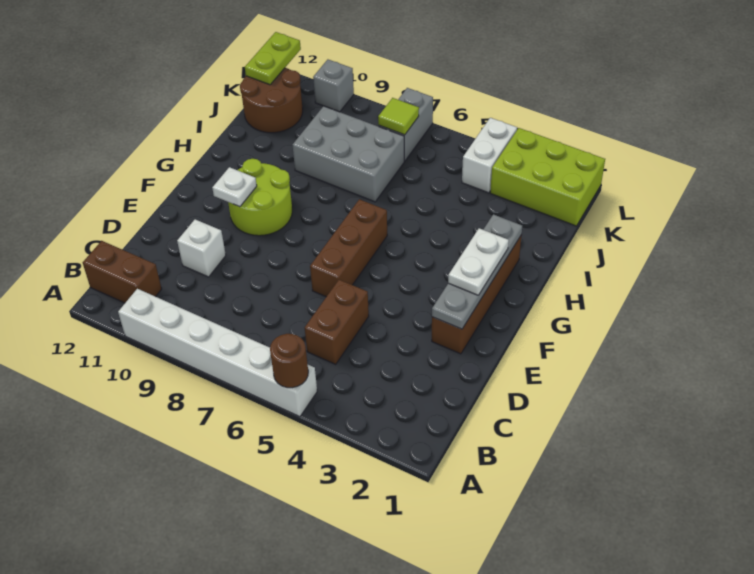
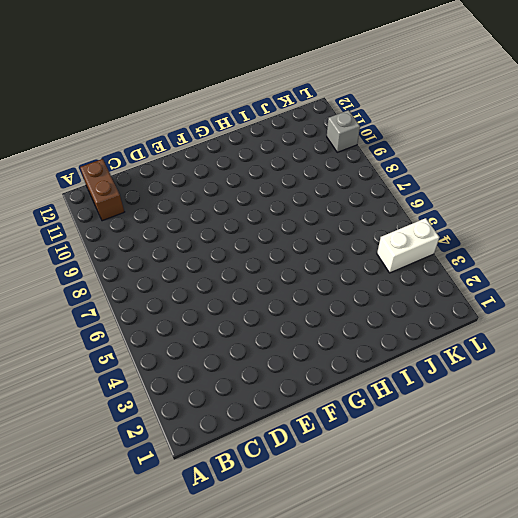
none -> white brick A5:A10 level 1
none -> brown brick C5:D5 level 1
none -> white brick D10 level 1

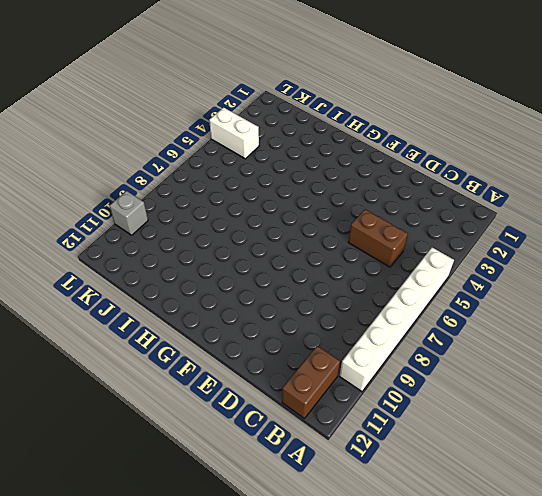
none -> white brick D10 level 1
none -> brown brick E2:H2 level 1
none -> brown brick E6:G6 level 1

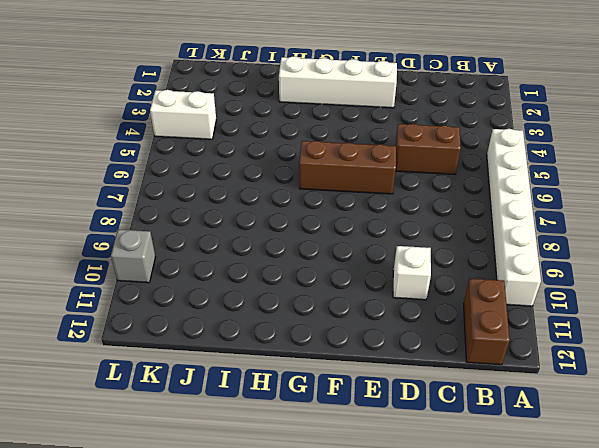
white brick E2:H2 level 1 -> brown brick E2:H2 level 1
none -> lime round brick F9:G10 level 1
none -> grey brick I7:J9 level 1
none -> brown round brick J11:K12 level 1

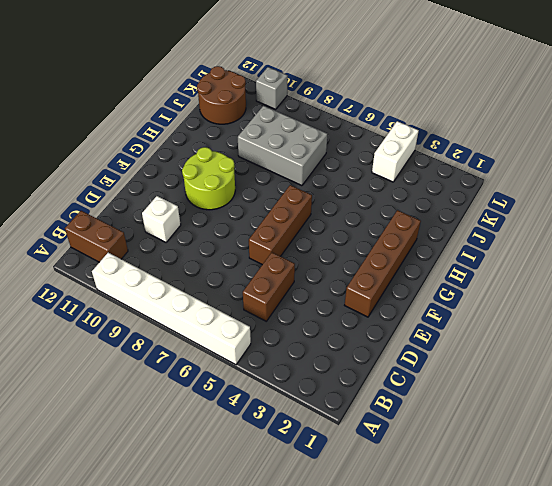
none -> lime brick K1:L3 level 1
none -> grey brick K7:L7 level 1
none -> brown round brick A5 level 2

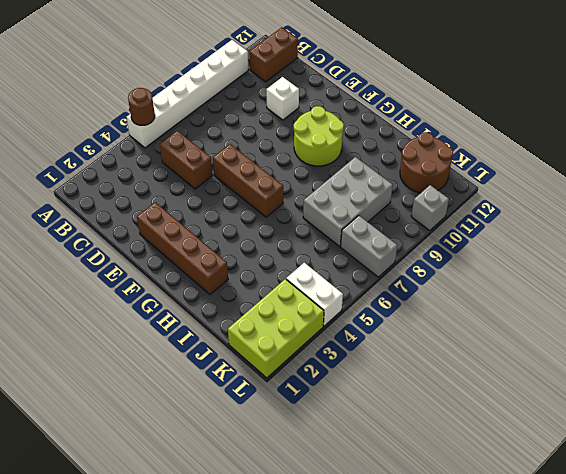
none -> grey plate E2:H2 level 2
none -> white plate F10 level 2
none -> lime tile K7 level 2

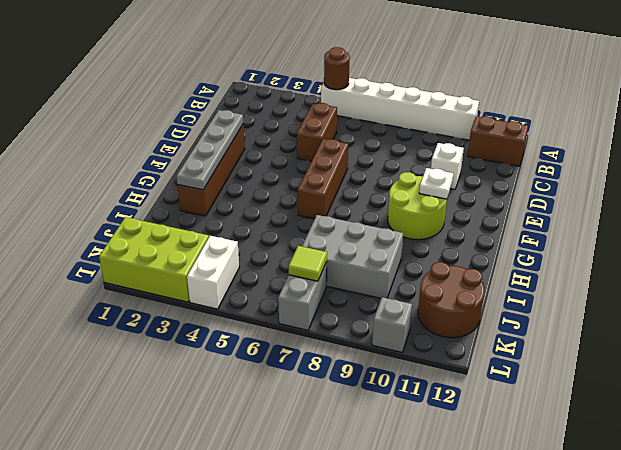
none -> lime plate K12:L12 level 2
none -> white plate F2:G2 level 3

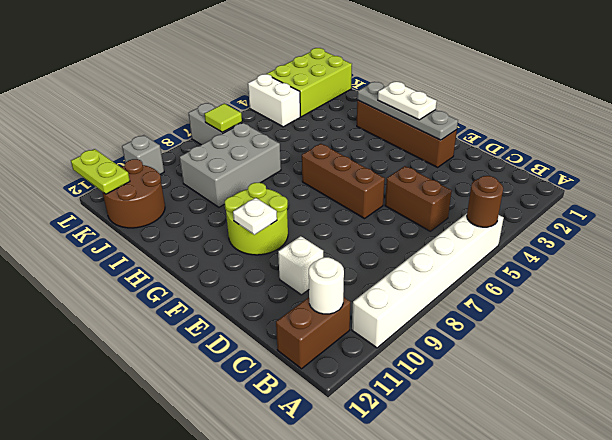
white round brick B11 level 2 -> none

